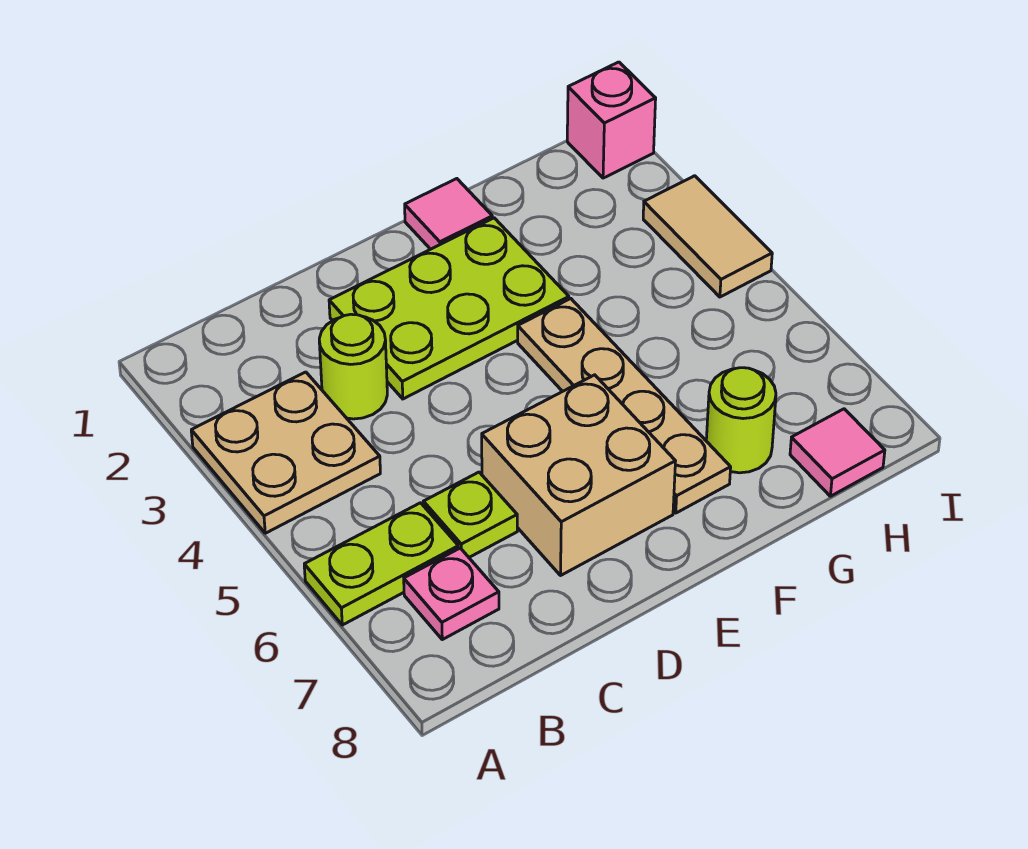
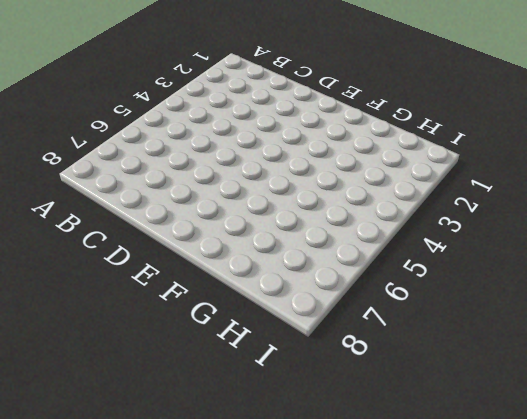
none -> tan plate A3:B4 level 1
none -> lime plate A6:B6 level 1
none -> pink plate B7 level 1

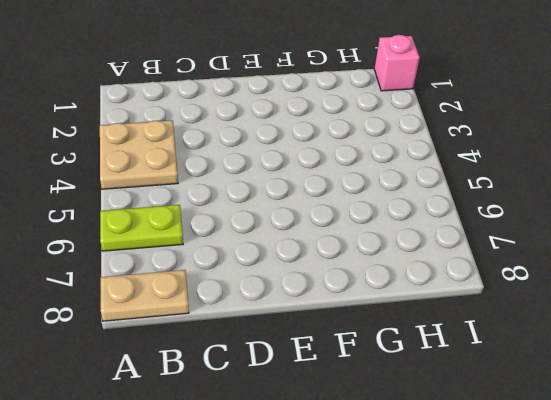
tan plate A8:B8 level 1 -> none
none -> pink plate B7 level 1
none -> lime round brick C3 level 1
none -> lime plate C6 level 1

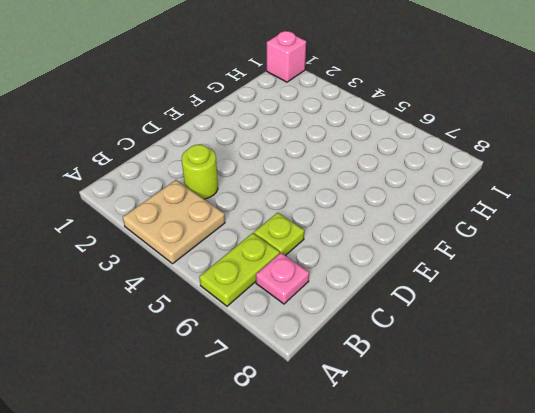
none -> lime plate D2:F3 level 1
none -> tan brick D6:E7 level 1
none -> pink tile F1 level 1

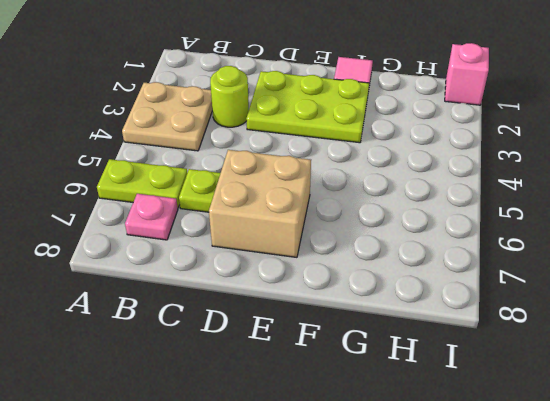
none -> tan plate F4:F7 level 1
none -> lime round brick G7 level 1
none -> pink tile H8 level 1

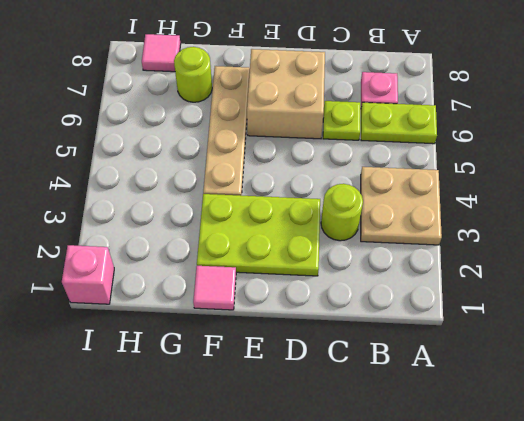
none -> tan tile I3:I4 level 1

